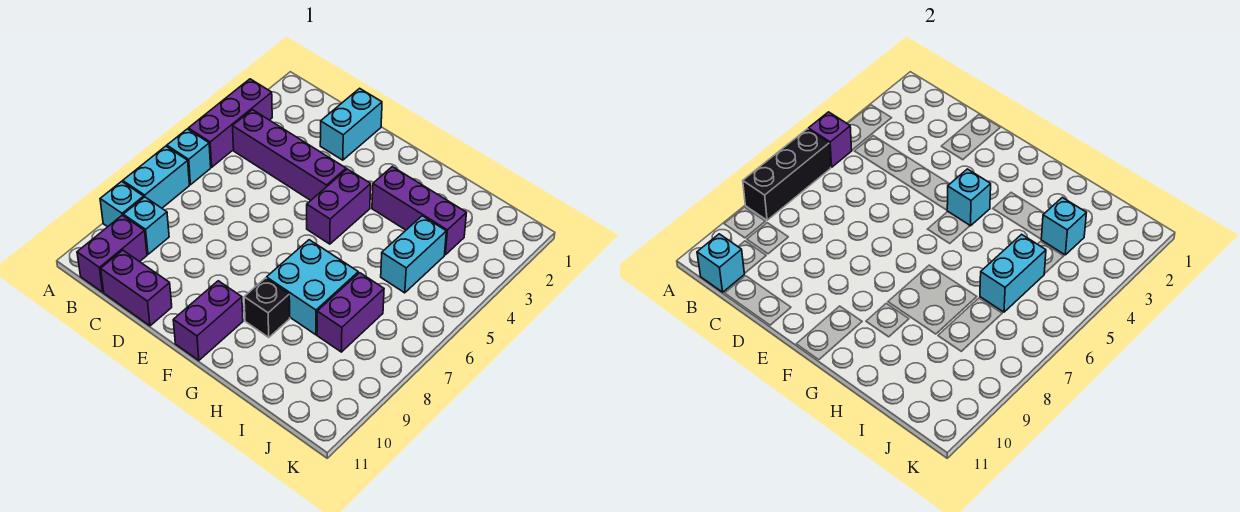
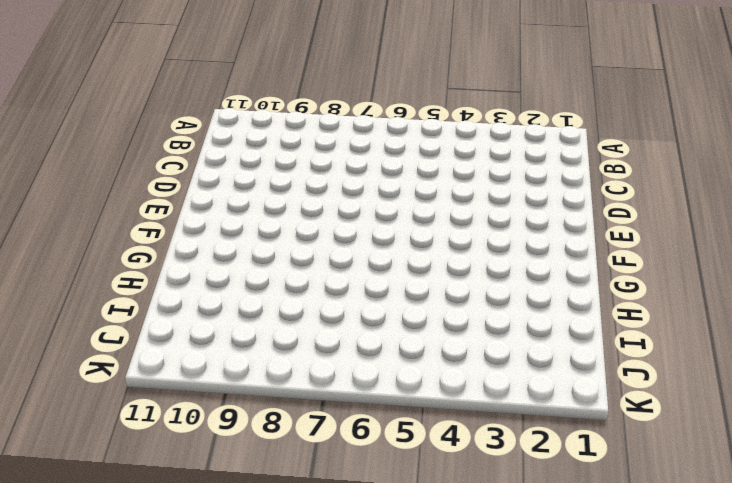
none -> purple brick A3:A5 level 1
none -> cyan brick A6 level 1
none -> cyan brick A7:A8 level 1

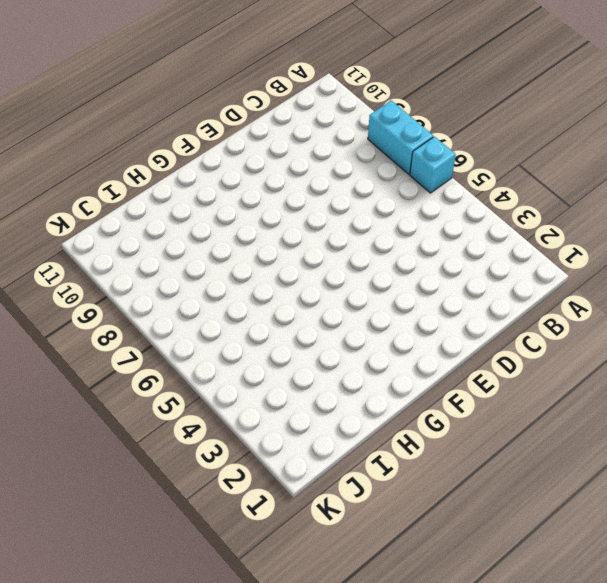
none -> purple brick A3:A5 level 1
none -> cyan brick A9 level 1
none -> purple brick B4:E4 level 1

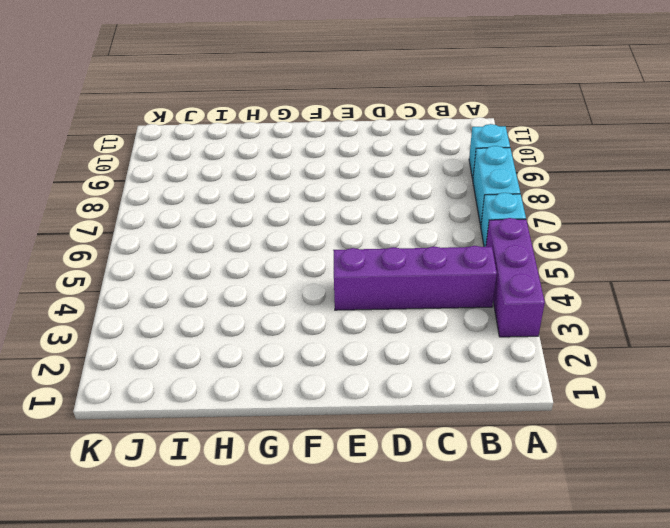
none -> cyan brick B9 level 1
none -> purple brick B10:B11 level 1
none -> purple brick C11:D11 level 1

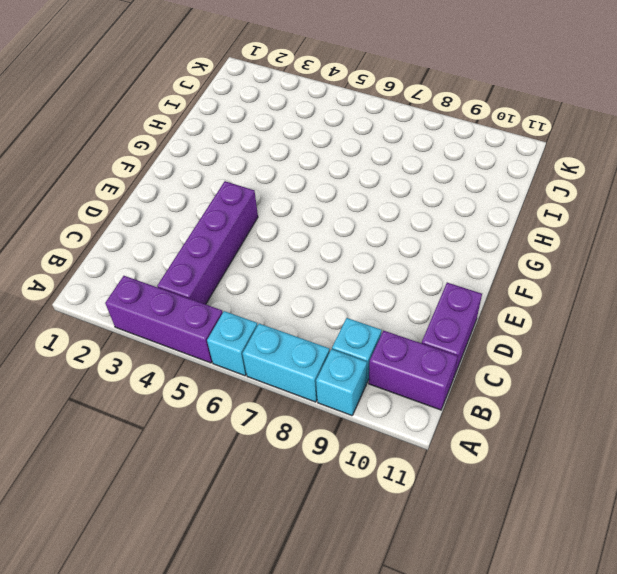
none -> cyan brick D1:D2 level 1
none -> purple brick F4:F5 level 1
none -> purple brick F10:F11 level 1

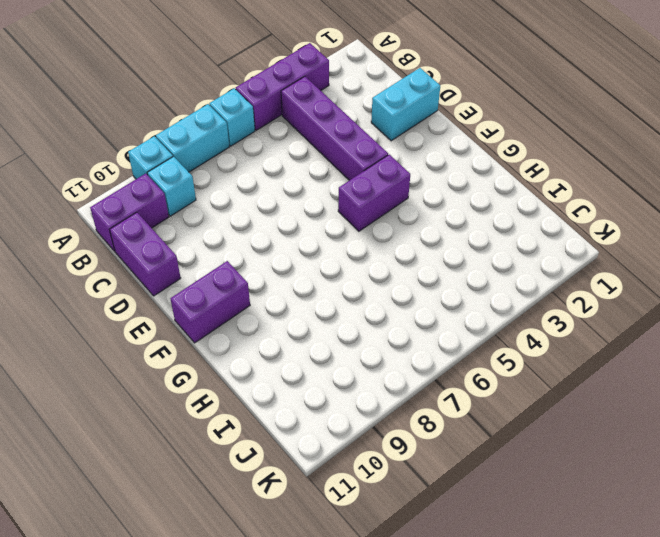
none -> purple brick G3:I3 level 1
none -> cyan brick G7:H8 level 1
none -> black brick G9 level 1

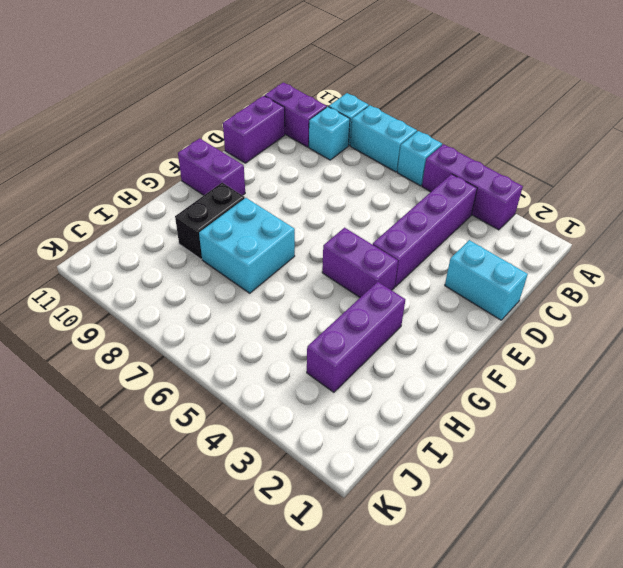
black brick G9:H9 level 1 -> black brick G9 level 1
none -> cyan brick I4:I5 level 1
none -> purple brick I7:I8 level 1
none -> purple brick A5 level 2

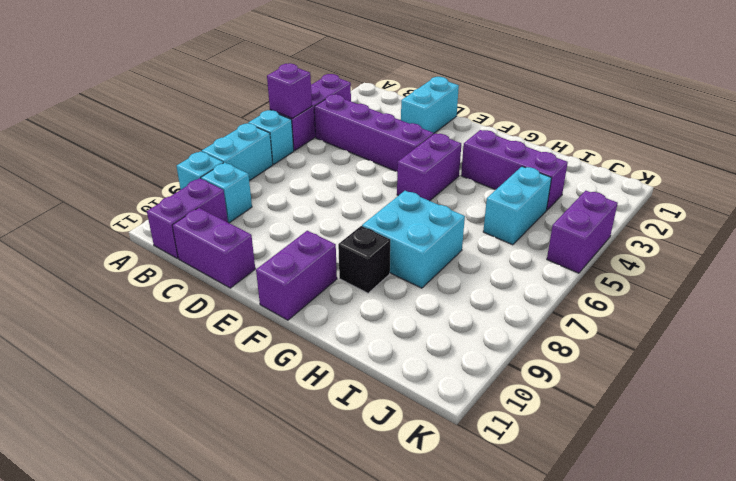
purple brick K4:K5 level 1 -> purple brick I7:I8 level 1
none -> black brick A6:A8 level 2
none -> cyan brick B11 level 2
none -> cyan brick F4 level 2

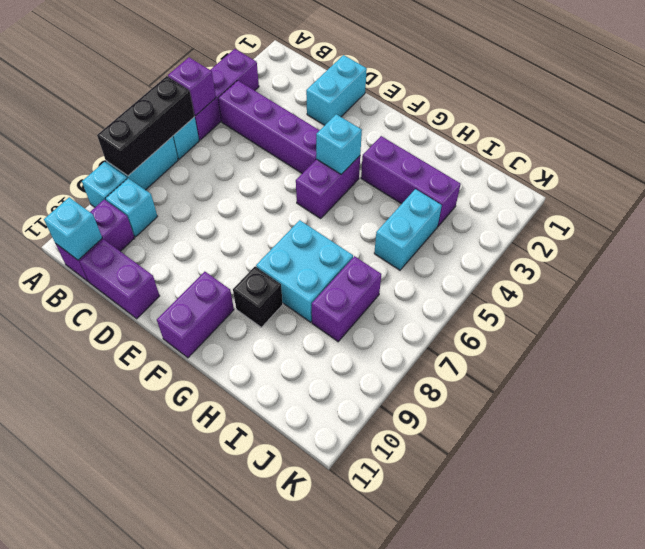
none -> cyan brick I3 level 2
none -> cyan brick I5:I6 level 2

